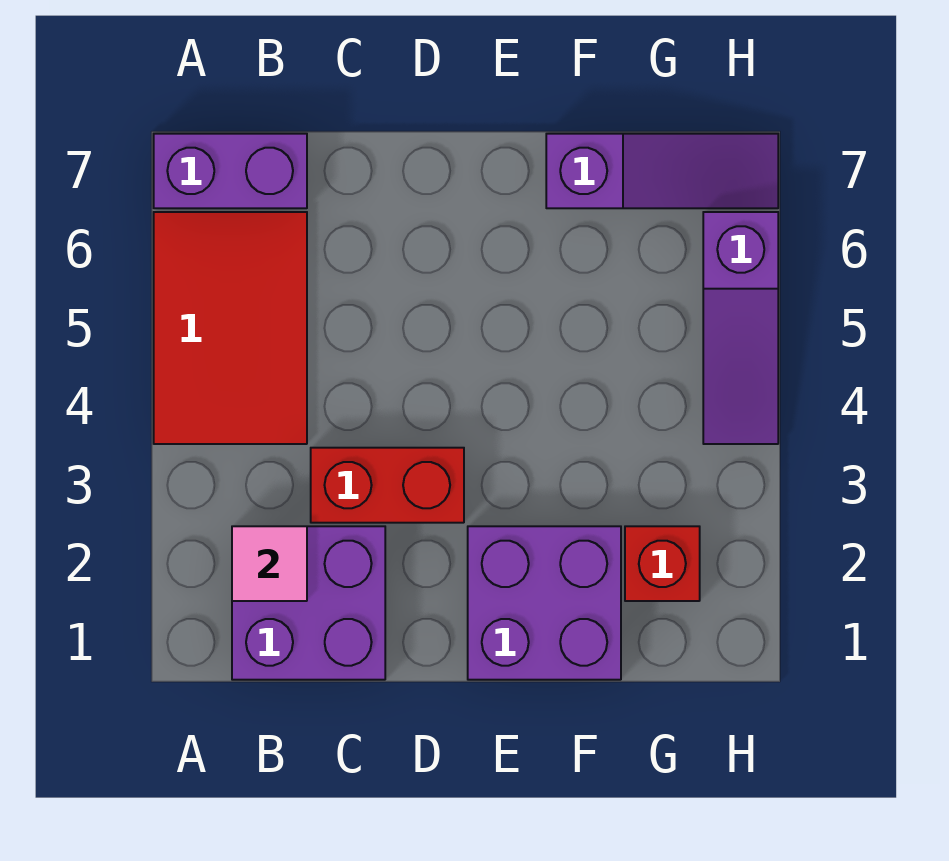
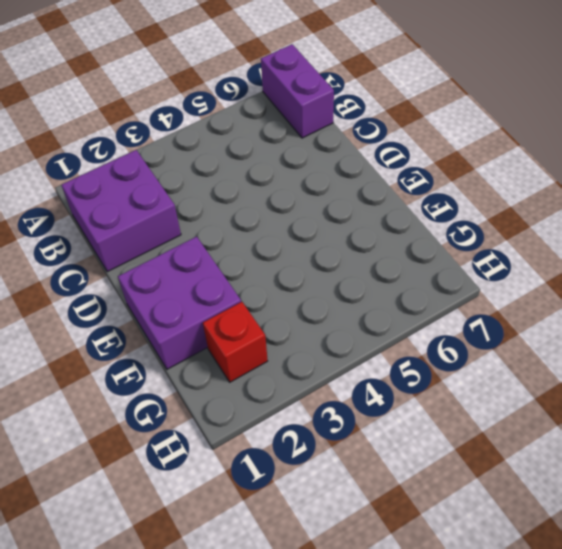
none -> red tile A4:B6 level 1
none -> red brick C3:D3 level 1

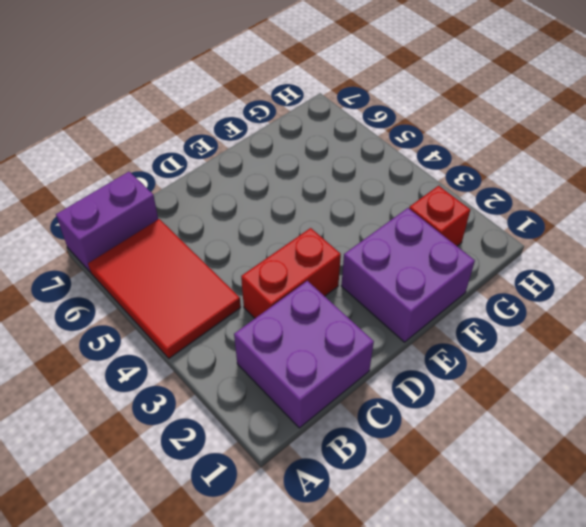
none -> purple slope F7:H7 level 1 top F
none -> purple slope H4:H6 level 1 top 6

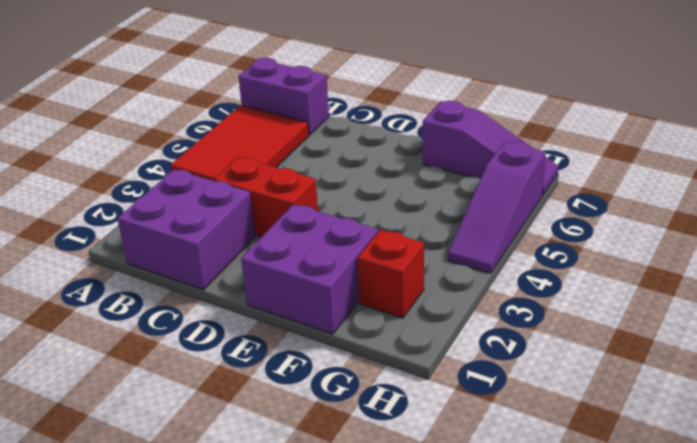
none -> pink tile B2 level 2

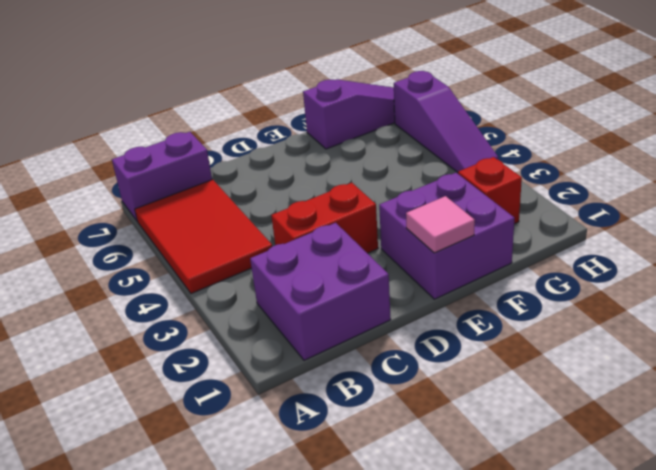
pink tile E1 level 2 -> pink tile B2 level 2

